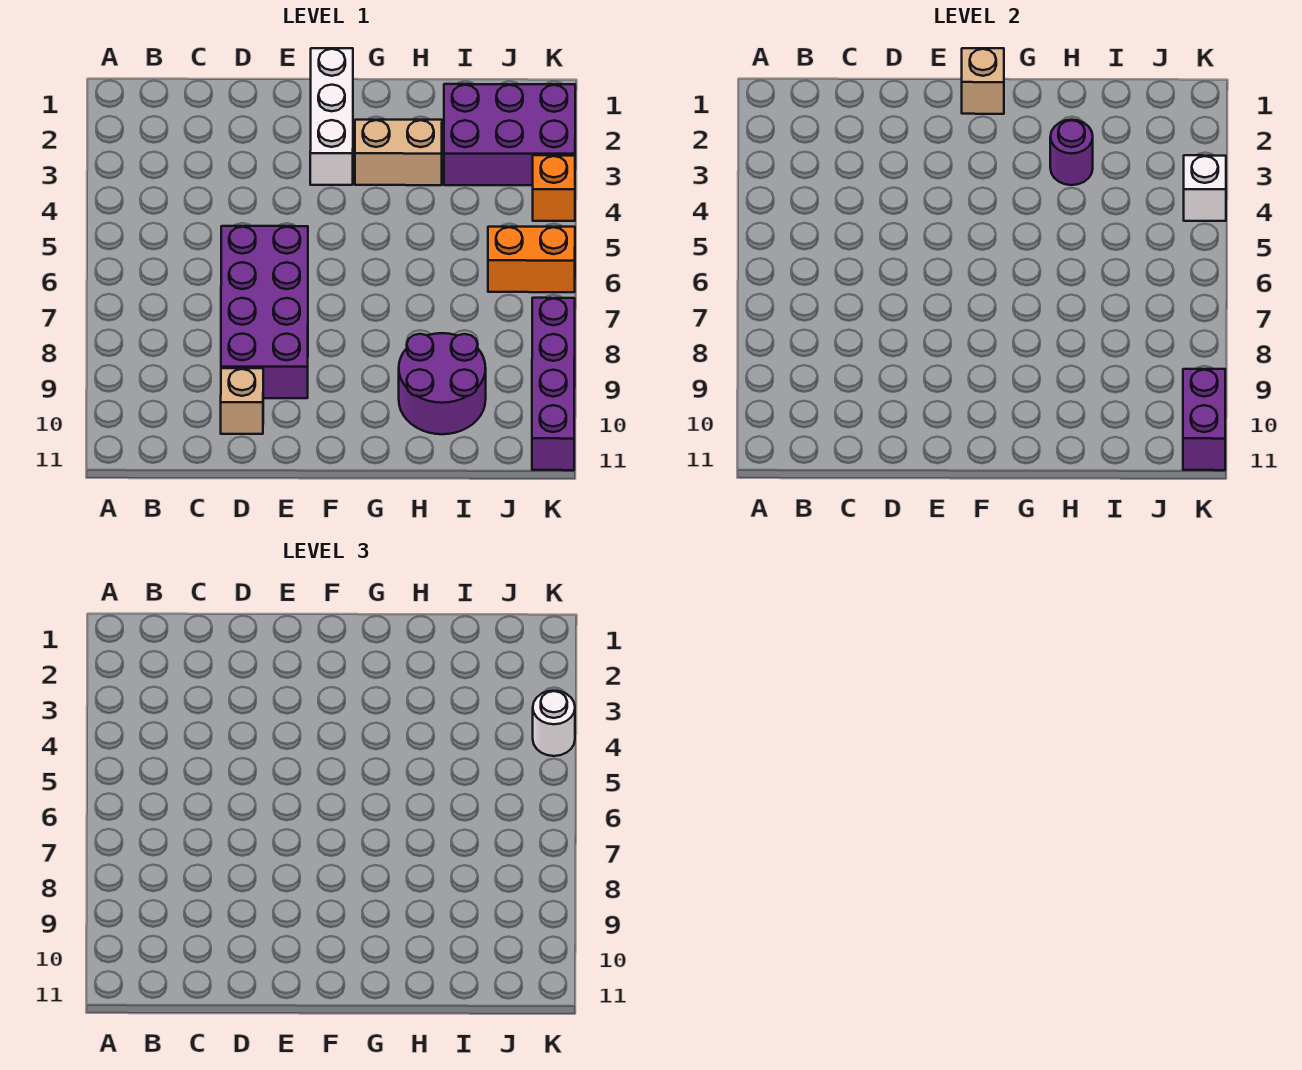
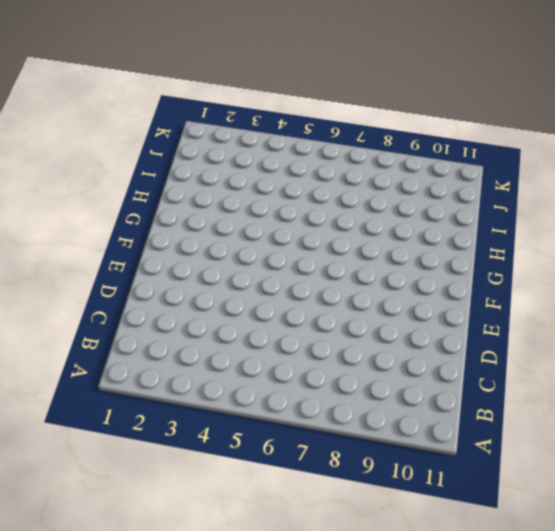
none -> purple brick D6:E9 level 1
none -> tan brick D10 level 1
none -> white brick F1:F3 level 1

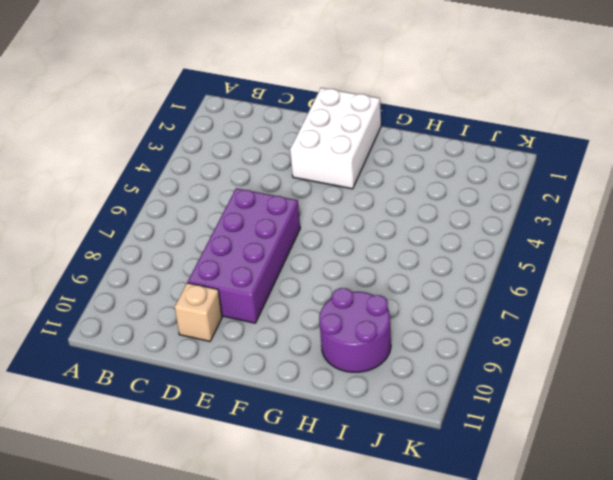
white brick E1:F3 level 1 -> white brick F1:F3 level 1
none -> tan brick G3:H3 level 1
none -> purple brick I2:K3 level 1
none -> orange brick J6:K6 level 1

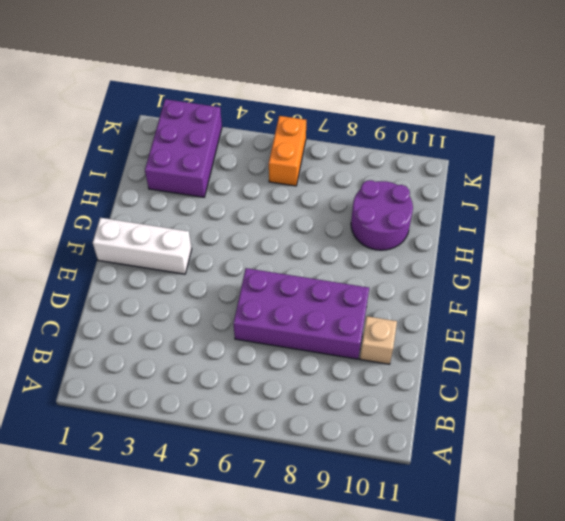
none -> tan brick G3:H3 level 1
none -> orange brick K4 level 1
none -> purple brick K8:K11 level 1

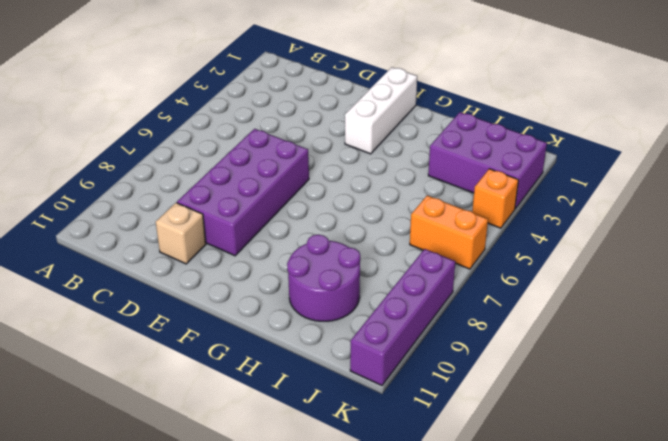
none -> tan brick G3:H3 level 1
none -> tan brick F1 level 2
none -> purple round brick H3 level 2

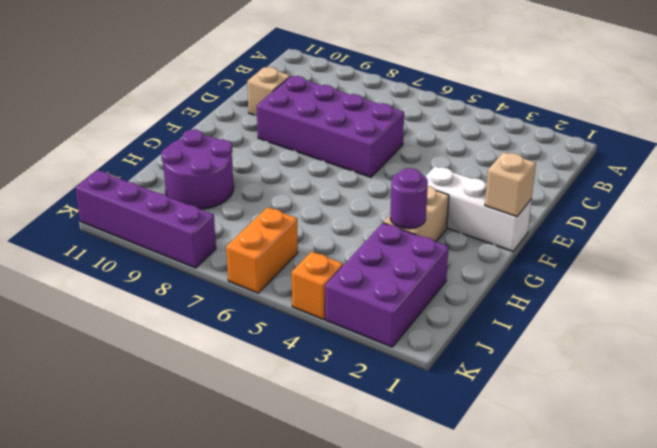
none -> white brick K4 level 2
none -> purple brick K10:K11 level 2
none -> white round brick K4 level 3

